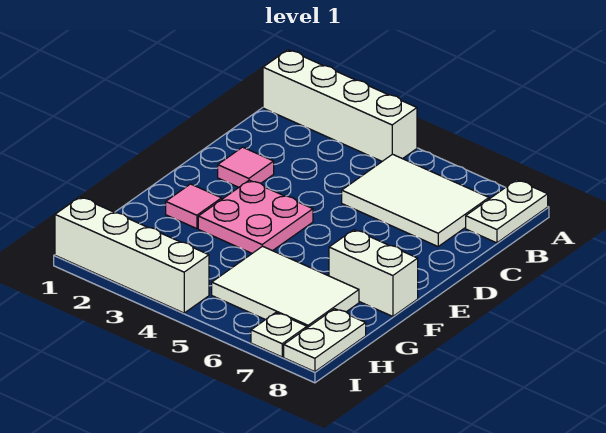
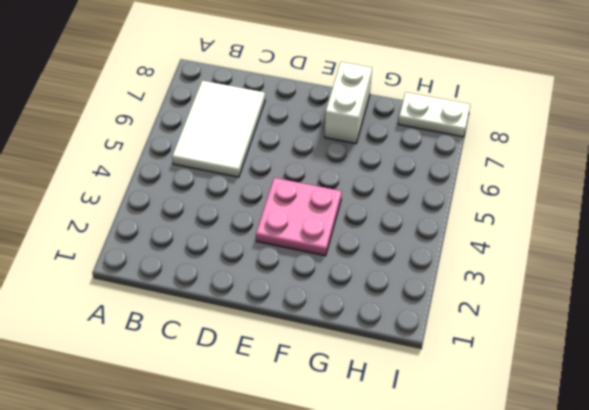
none -> white brick A1:A4 level 1
none -> white plate A8:B8 level 1

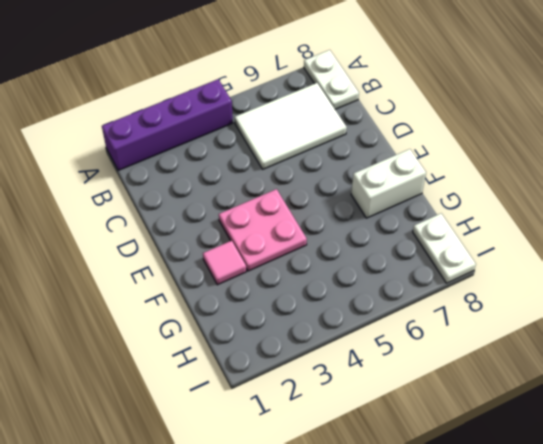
purple brick A1:A4 level 1 -> white brick A1:A4 level 1
none -> pink tile D2 level 1
none -> white tile G5:H7 level 1

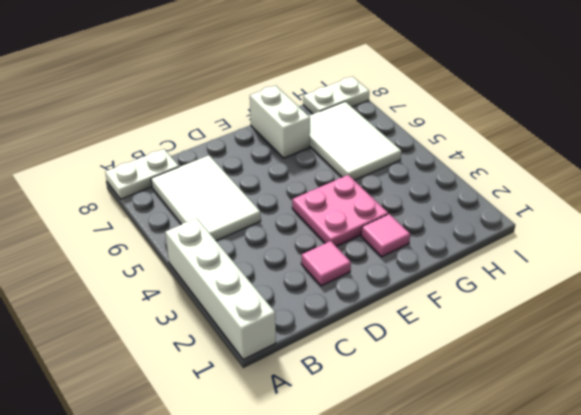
none -> white brick I1:I4 level 1
none -> white plate I7 level 1

